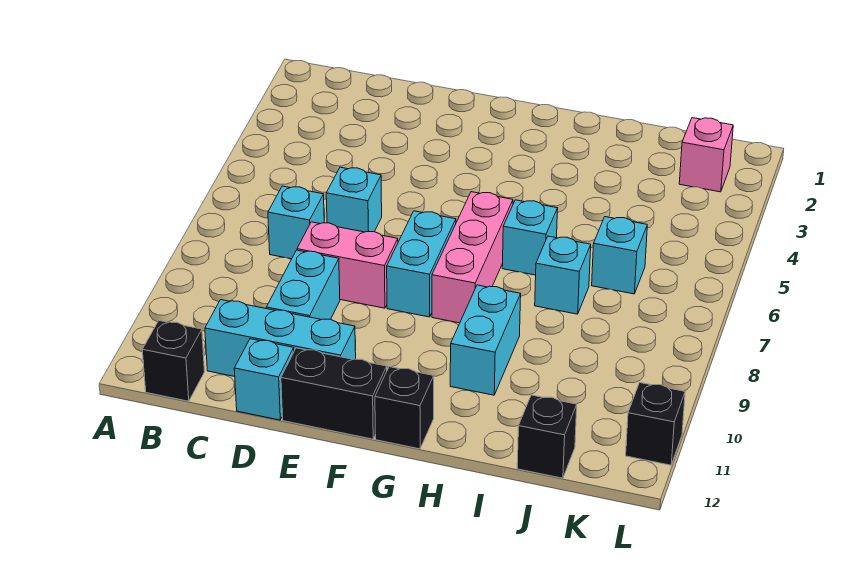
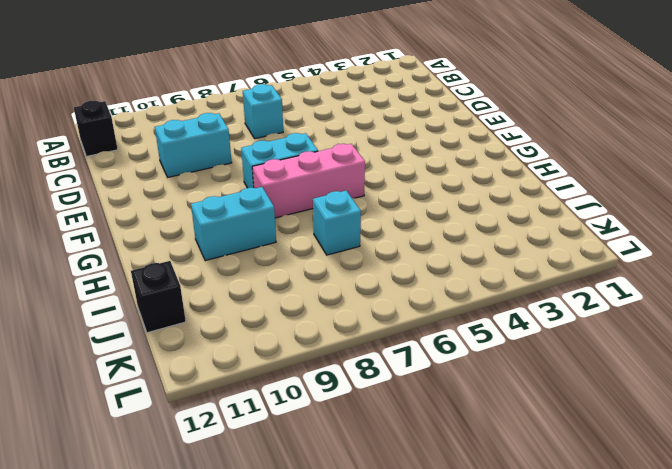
none -> cyan brick C11:E11 level 1
none -> cyan brick D6 level 1
none -> pink brick D8:E8 level 1

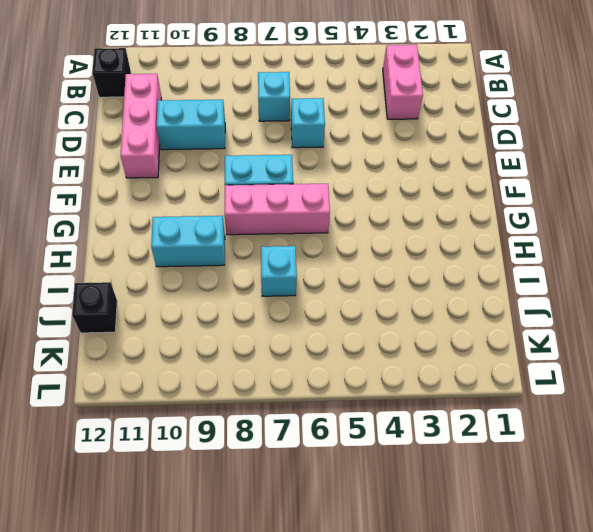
pink brick B3:C3 level 1 -> pink brick D8:E8 level 1
pink brick C11:E11 level 1 -> cyan brick C11:E11 level 1
none -> cyan brick D12 level 1
none -> black brick E12:F12 level 1
none -> black brick G12 level 1

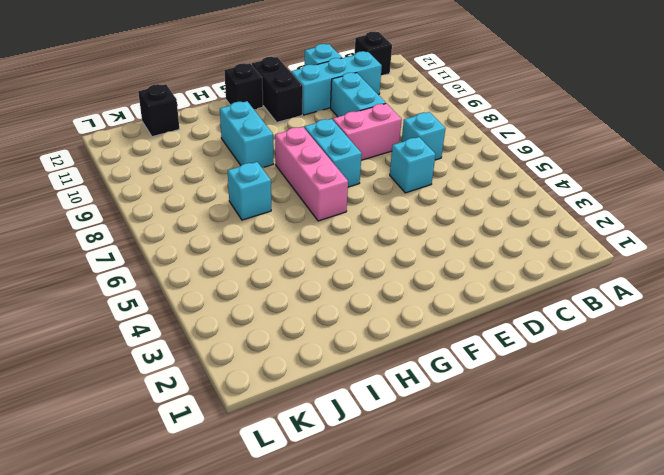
black brick F11:F12 level 1 -> black brick E12:F12 level 1
none -> cyan brick H6 level 1
none -> cyan brick J6 level 1
none -> pink brick K2 level 1

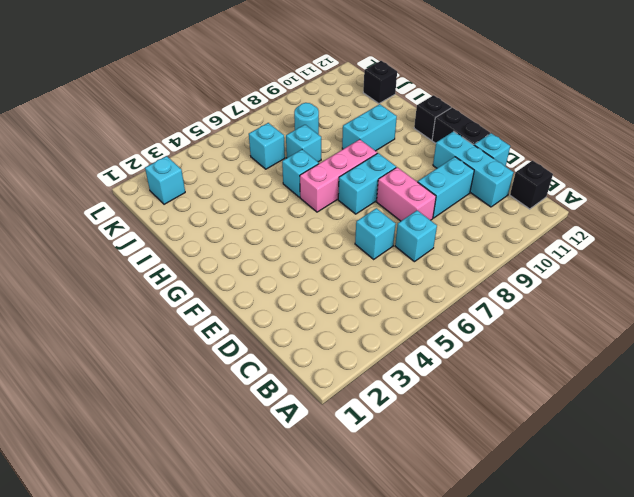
cyan round brick J8 level 1 -> none
cyan brick K2 level 1 -> pink brick K2 level 1
none -> black brick L11 level 1

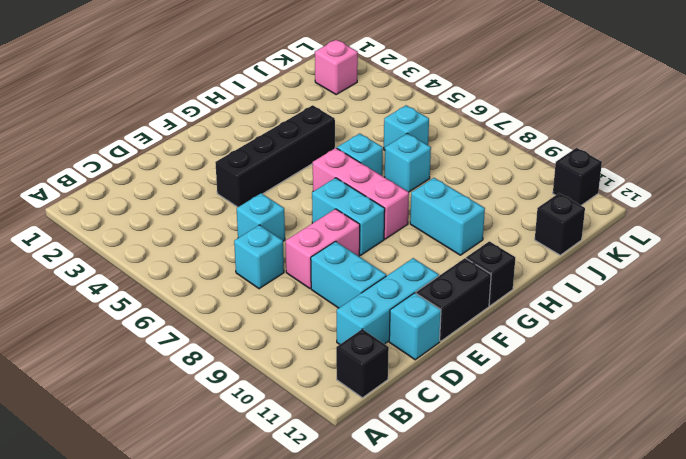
black brick E4:H4 level 1 -> none

